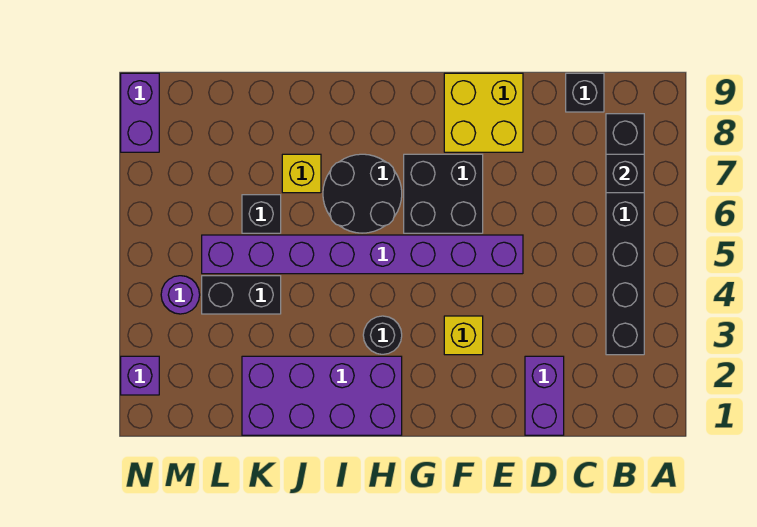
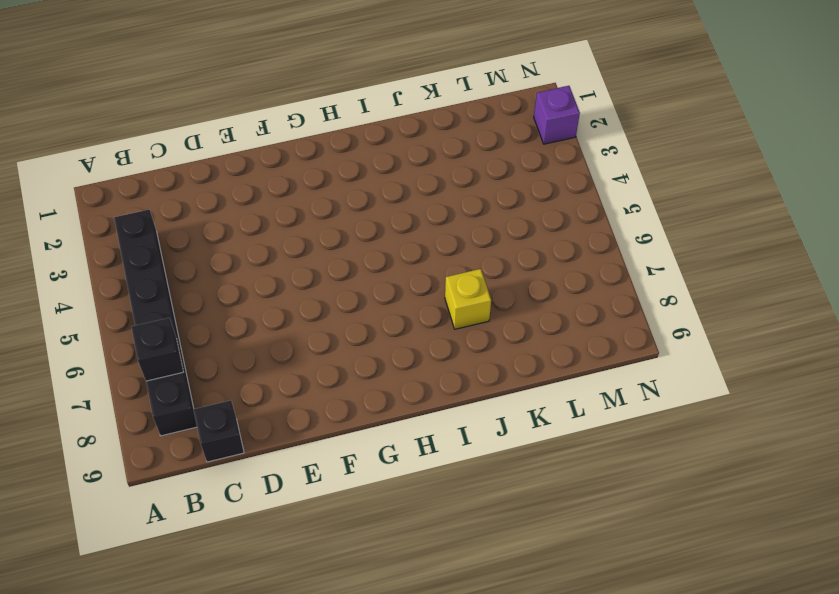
none -> purple brick D1:D2 level 1
none -> purple brick E5:L5 level 1
none -> yellow brick E8:F9 level 1

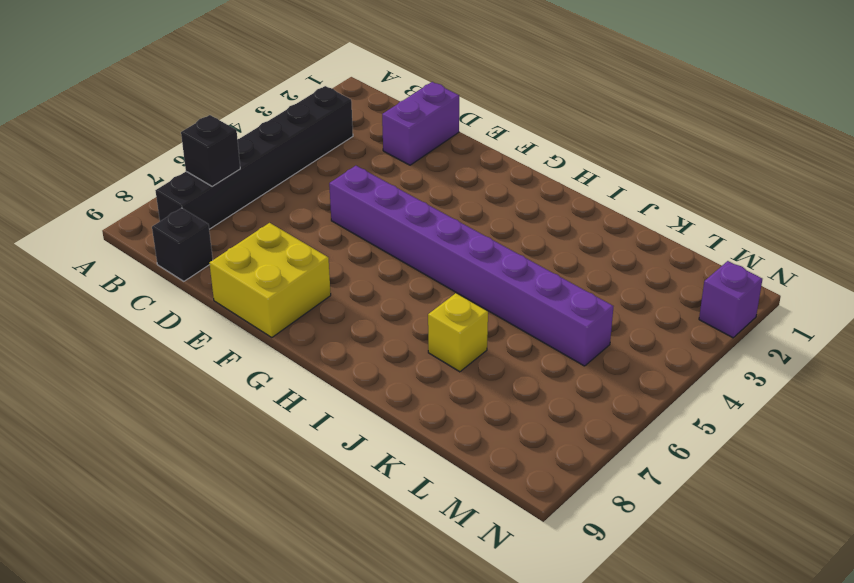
none -> yellow brick F3 level 1
none -> black brick F6:G7 level 1
none -> purple brick H1:K2 level 1

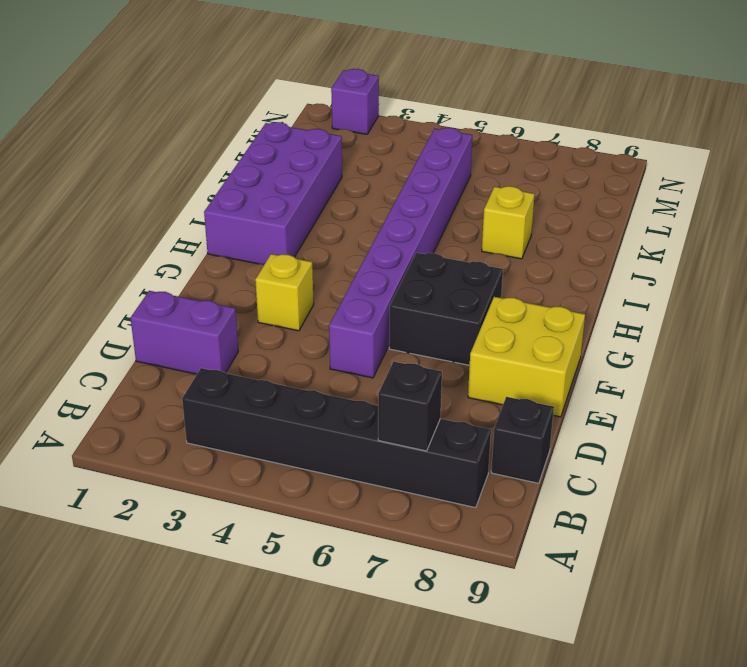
none -> black round brick H3 level 1
none -> black round brick H6:I7 level 1
none -> black brick K4:L4 level 1

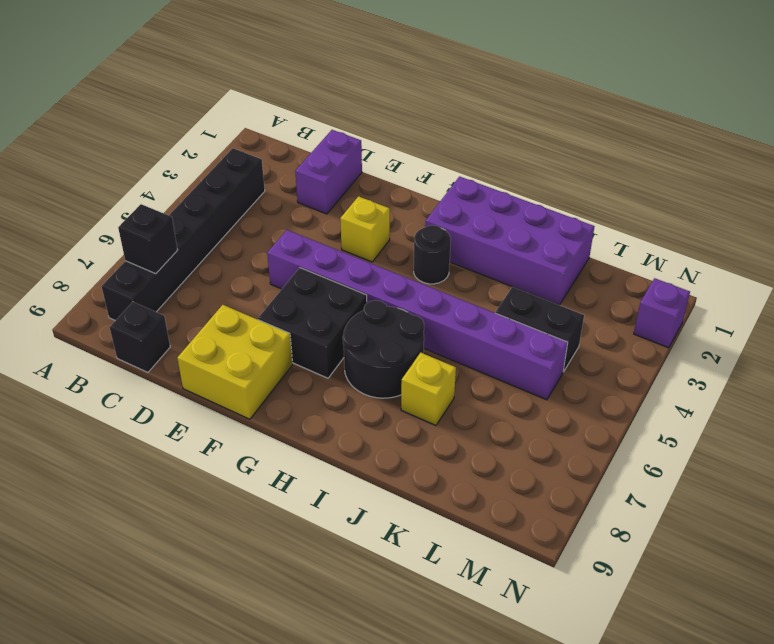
none -> black brick K6 level 1
none -> purple round brick M4 level 1
none -> purple brick N8:N9 level 1

